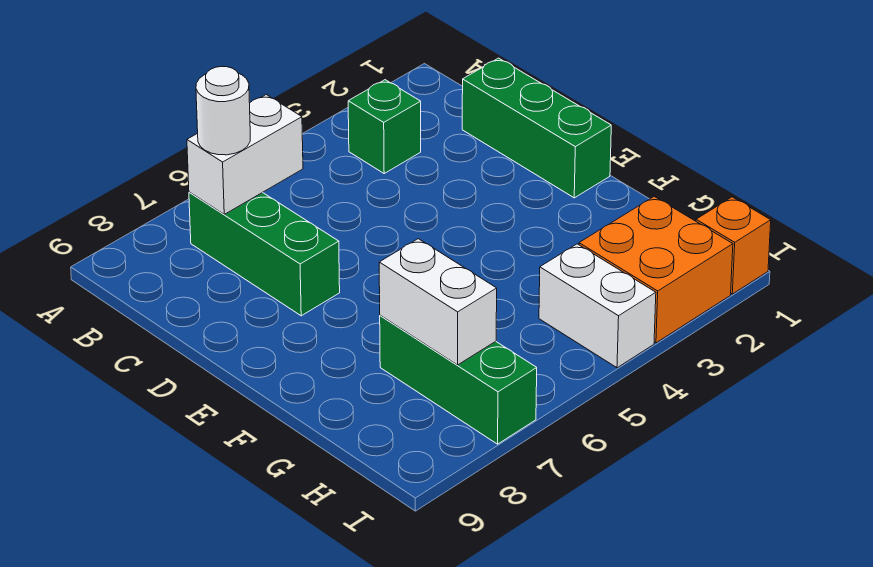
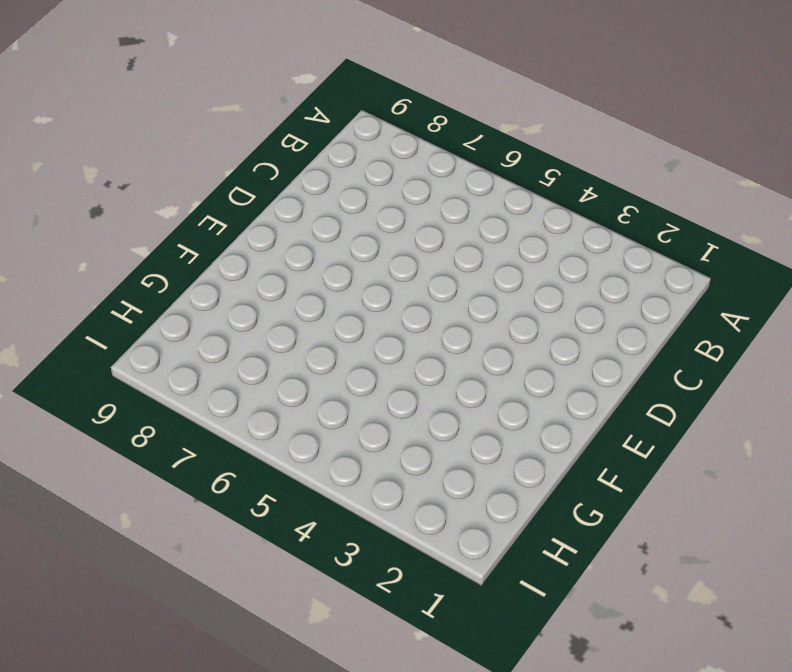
none -> green brick B3 level 1
none -> green brick B7:D7 level 1

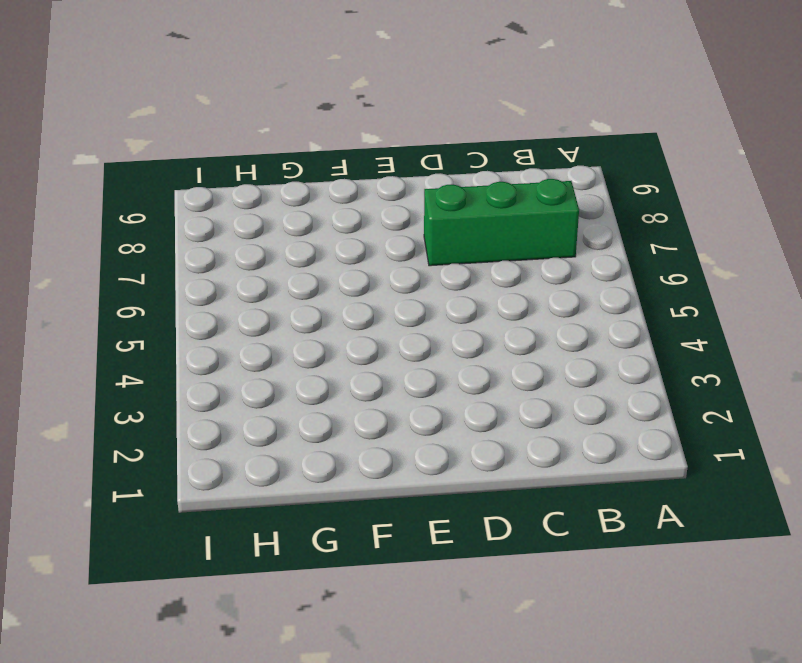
none -> green brick B3 level 1
none -> green brick C1:E1 level 1

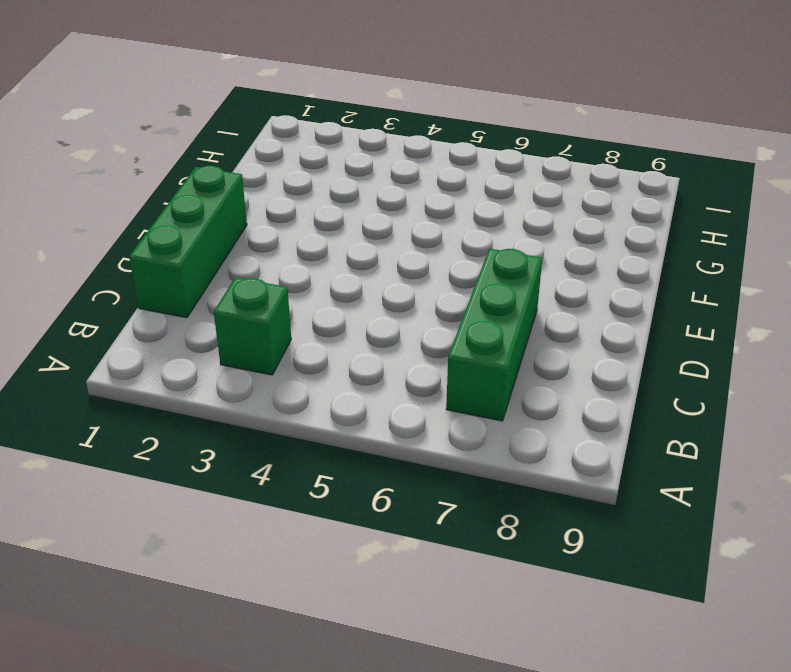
none -> green brick G7:I7 level 1
none -> orange brick H2:I3 level 1

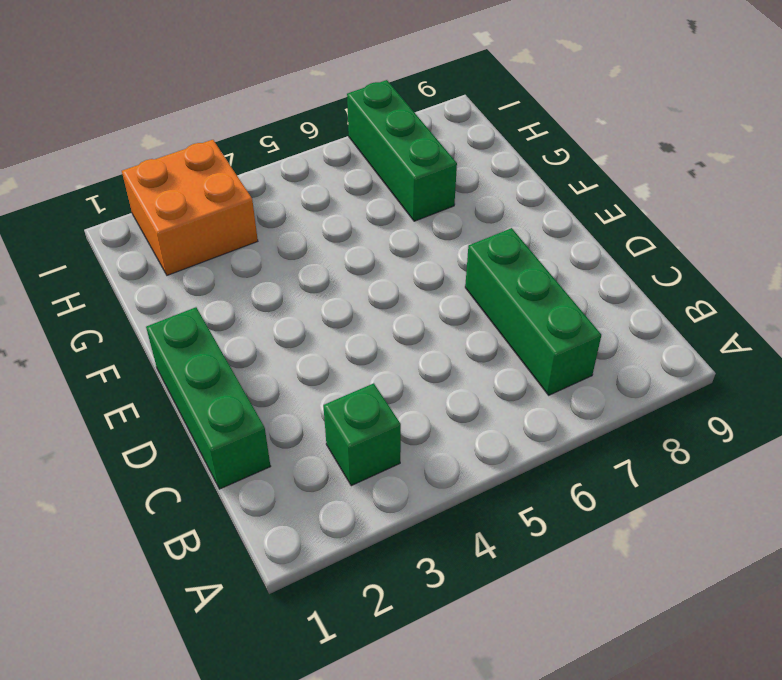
none -> white brick H4:I4 level 1
none -> orange brick I1 level 1

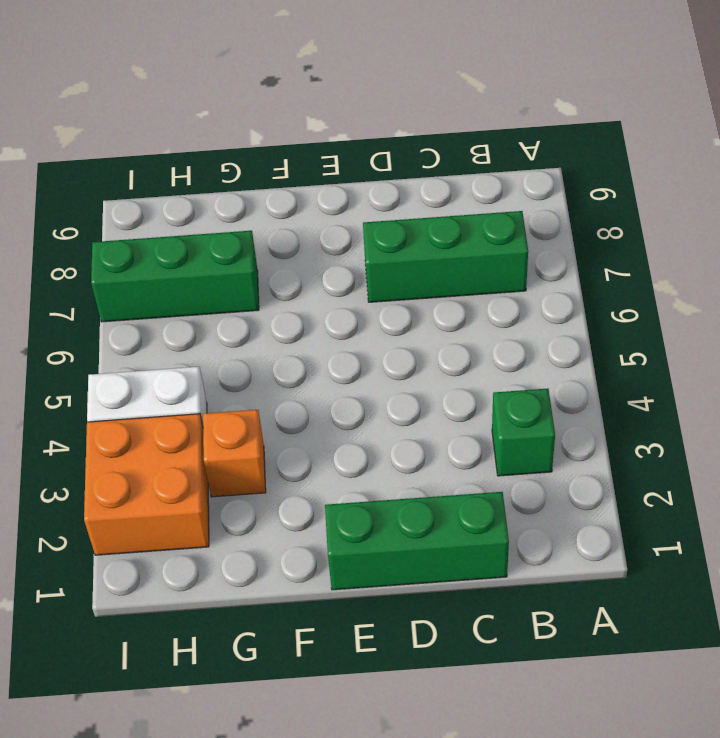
orange brick G3 level 1 -> orange brick I1 level 1
none -> white brick B6:B7 level 2
none -> white brick G7:H7 level 2

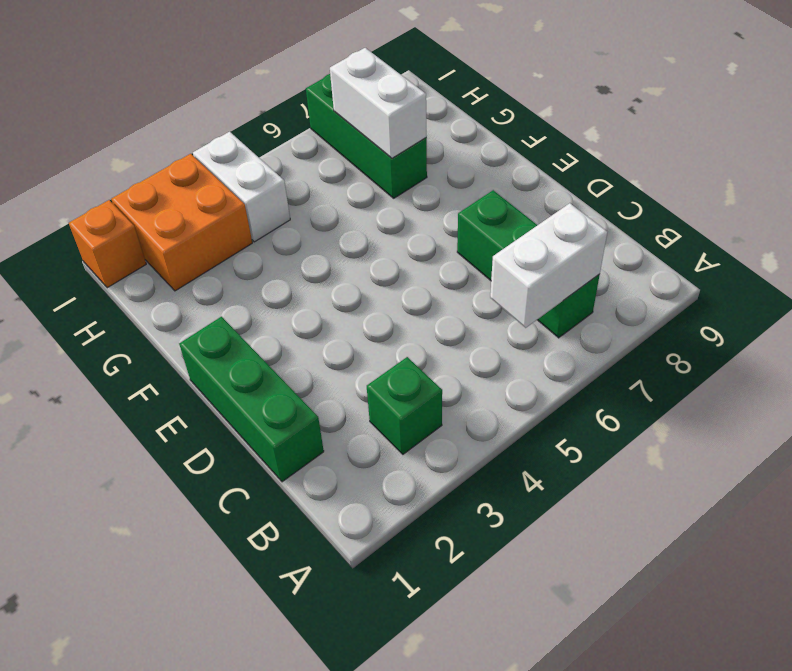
none -> white round brick B7 level 3

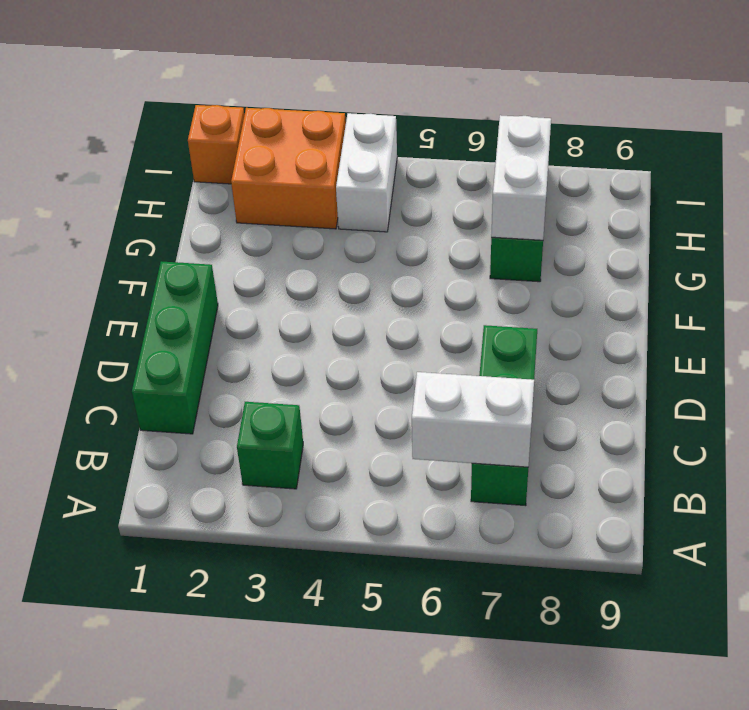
none -> white round brick B7 level 3

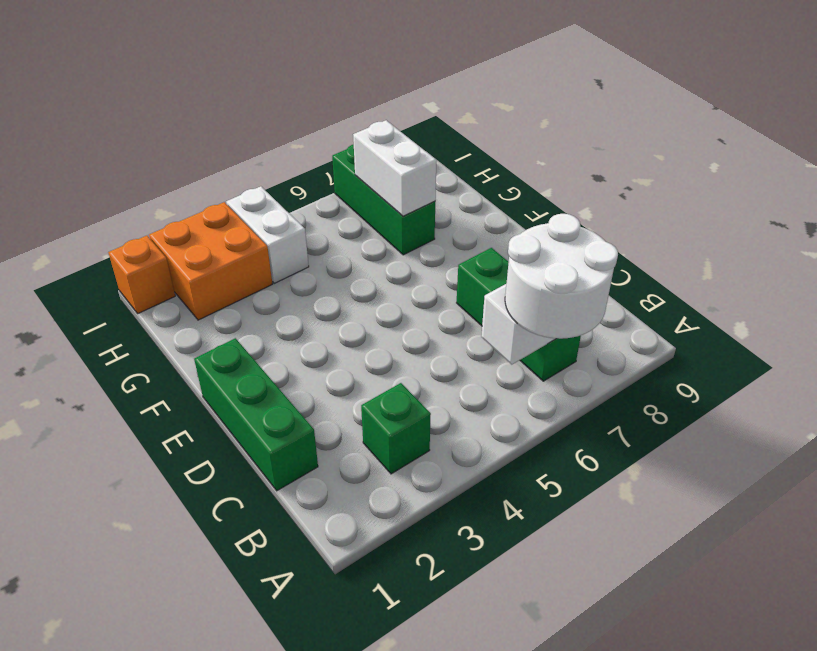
white round brick A6:B7 level 3 -> white round brick B7 level 3

